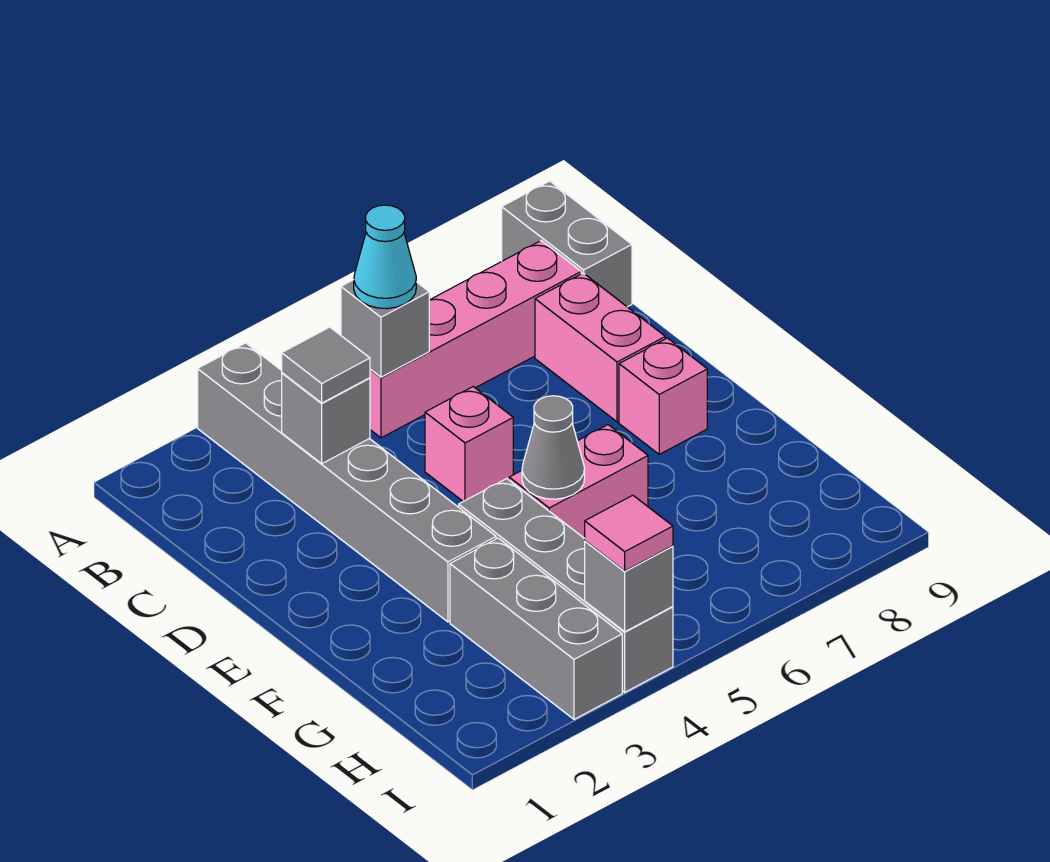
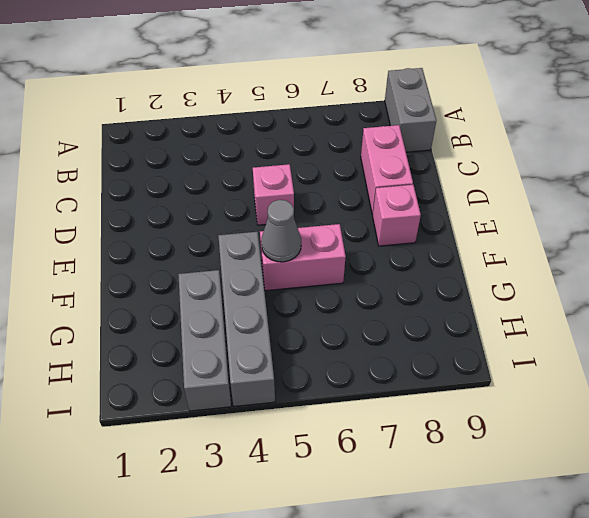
none -> grey brick A3:F3 level 1
none -> pink brick B5:B8 level 1
none -> grey brick B5 level 2

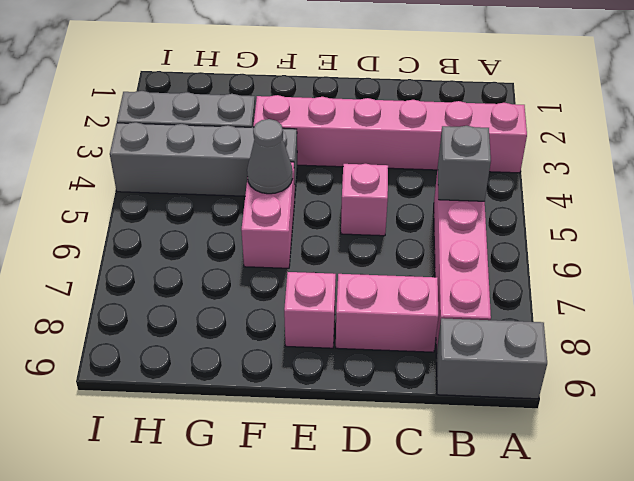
pink brick A3:F3 level 1 -> grey brick A3:F3 level 1
none -> grey brick C3 level 2
none -> grey brick I4 level 2
none -> cyan cone B5 level 3

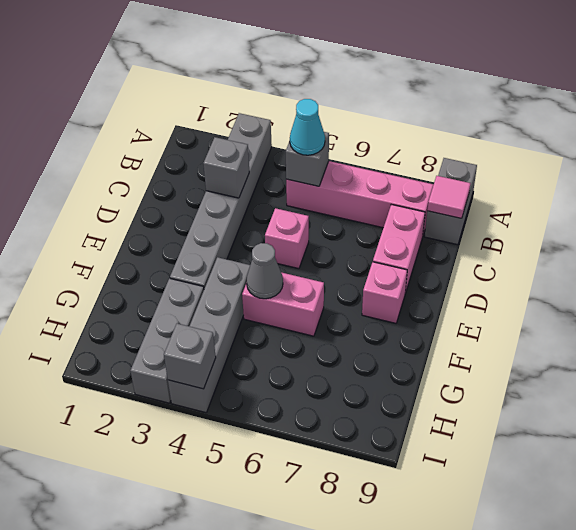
pink tile B9 level 2 -> pink tile I4 level 3
none -> grey tile C3 level 3

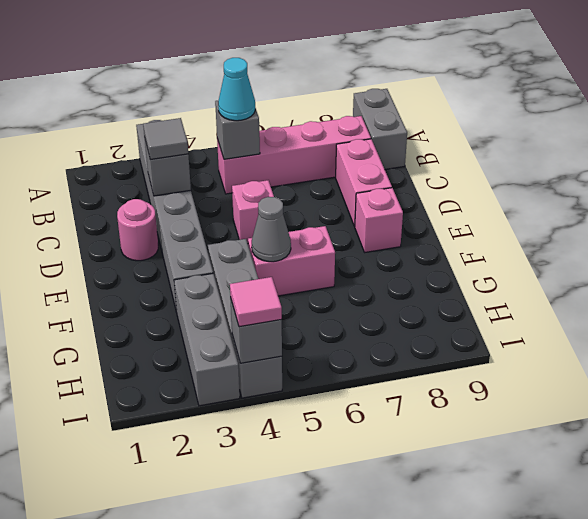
pink round brick D2 level 1 -> none

